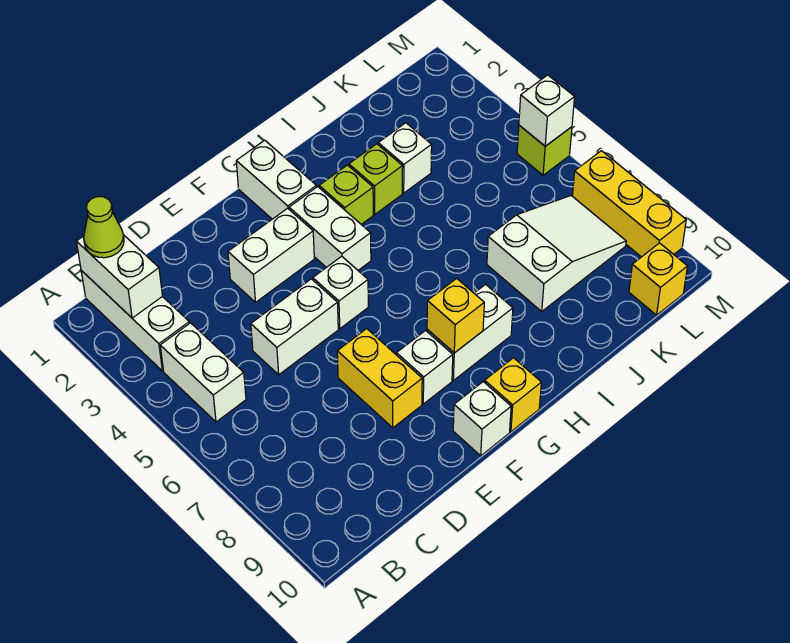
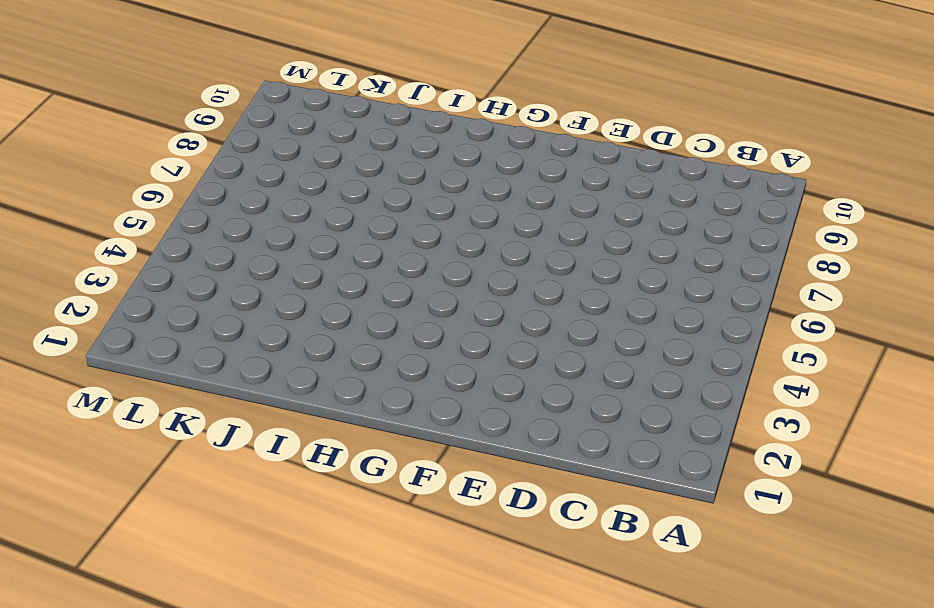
none -> white brick B1:B3 level 1
none -> white brick B4:B5 level 1
none -> white brick D5:E5 level 1

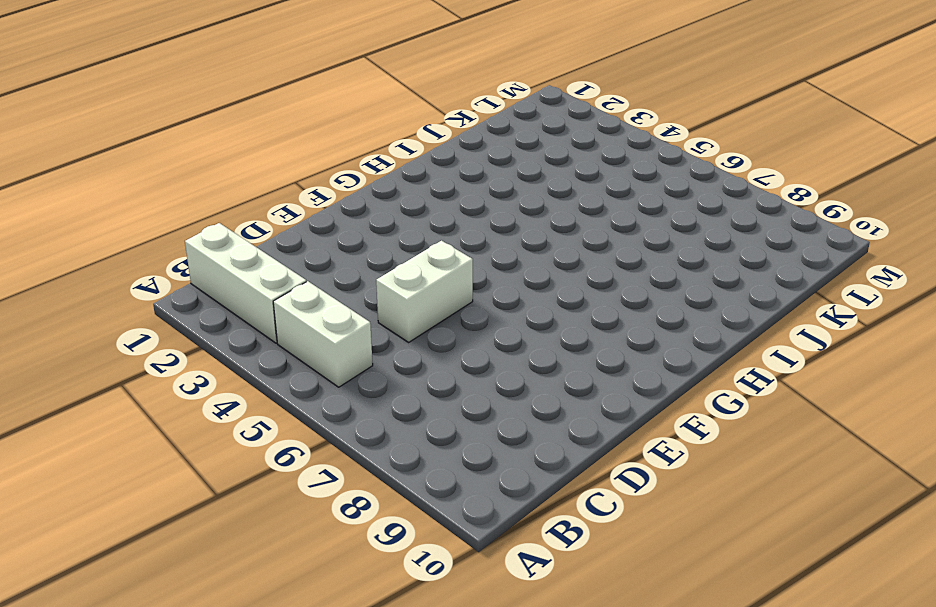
none -> white brick E3:F3 level 1
none -> yellow brick E7:E8 level 1
none -> white brick F5 level 1

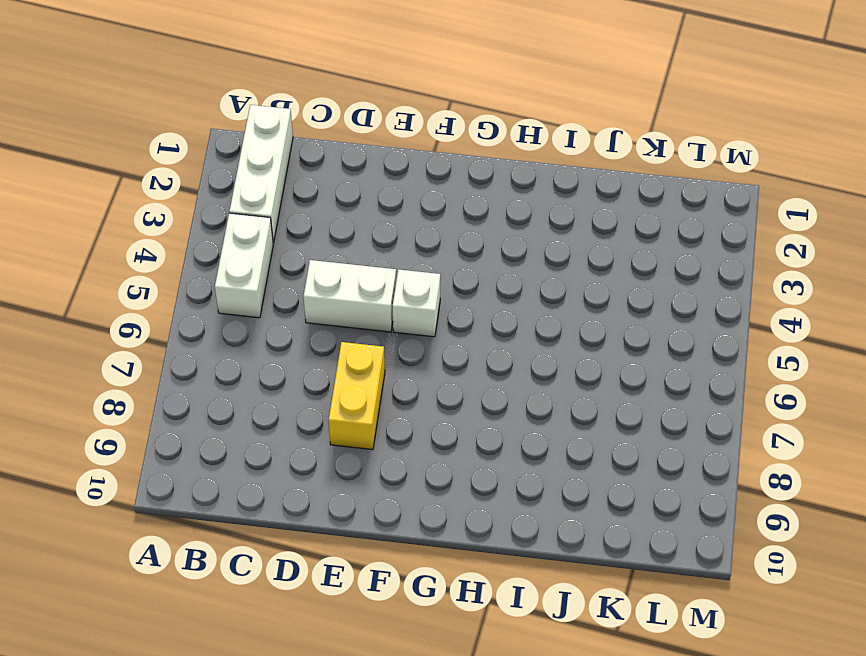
none -> white brick E3:F3 level 1
none -> white brick F8 level 1
none -> white brick F10 level 1

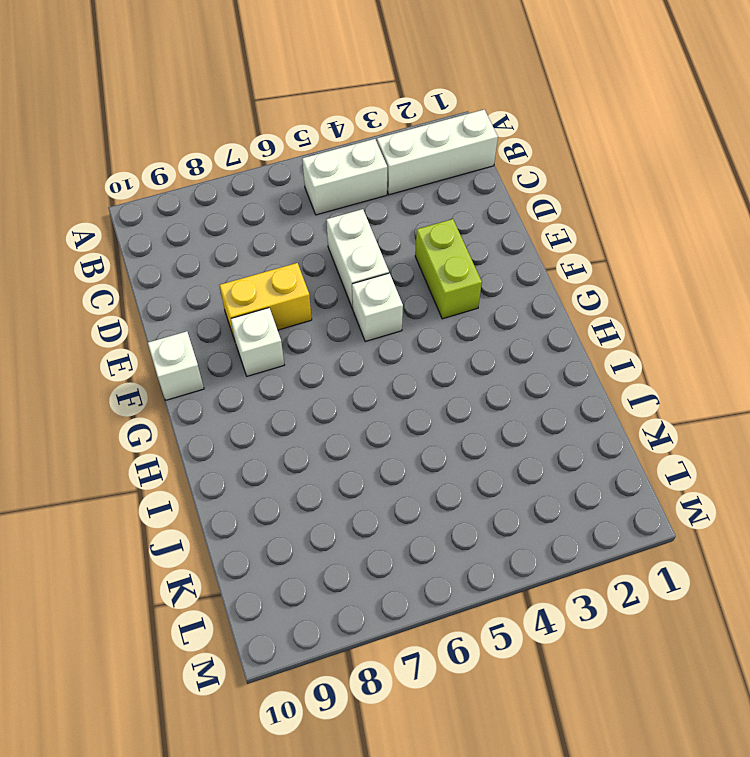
lime brick E3:F3 level 1 -> white brick E3:F3 level 1
none -> white brick G1:G2 level 1
none -> white brick G3:G4 level 1
none -> white brick G8:H8 level 1

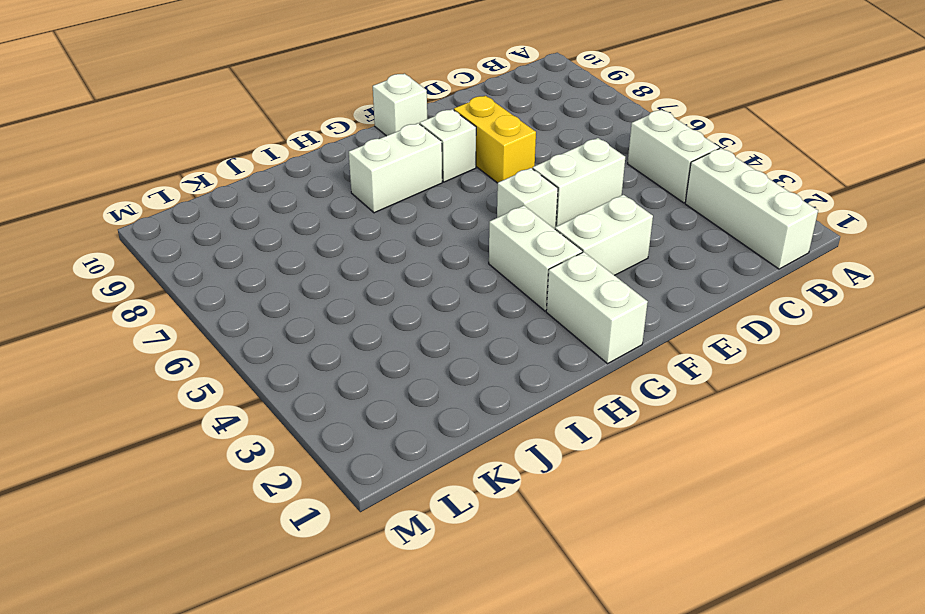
none -> yellow brick G10 level 1
none -> lime brick H3 level 1
none -> lime brick I3 level 1

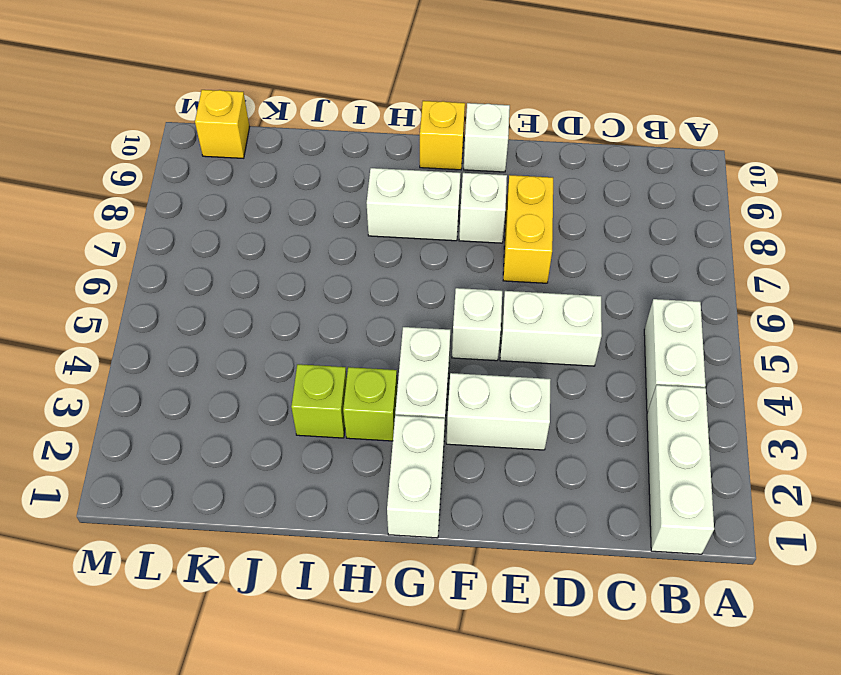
none -> white brick J3 level 1
none -> white slope J7:L8 level 1 top J
none -> lime brick M5 level 1

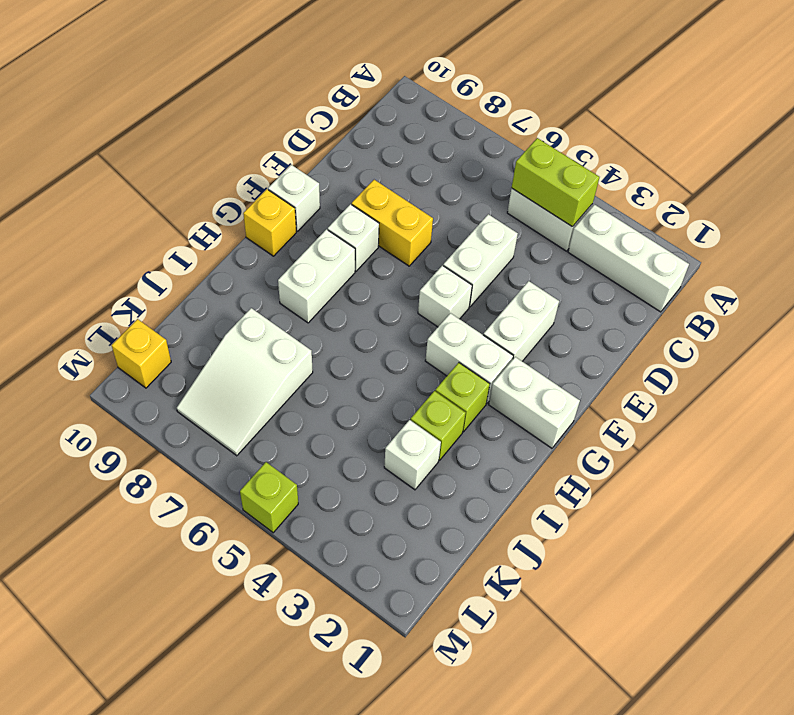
lime brick B4:B5 level 2 -> none
none -> yellow brick M7:M9 level 1
none -> white brick B1:B2 level 2
none -> yellow brick G8 level 2

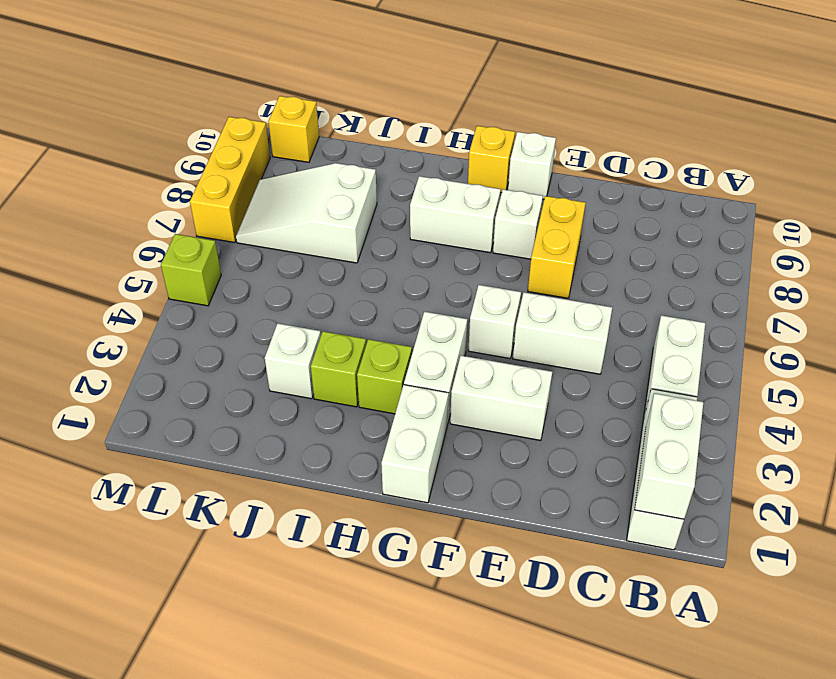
none -> yellow brick G8 level 2
none -> white brick M5 level 2
none -> lime cone B1 level 3

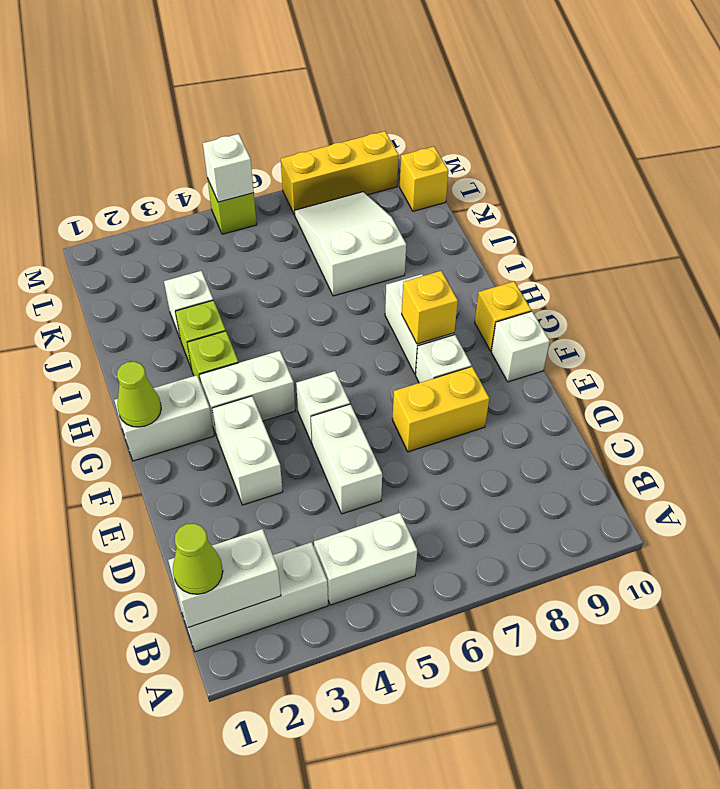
lime cone G1 level 2 -> none

